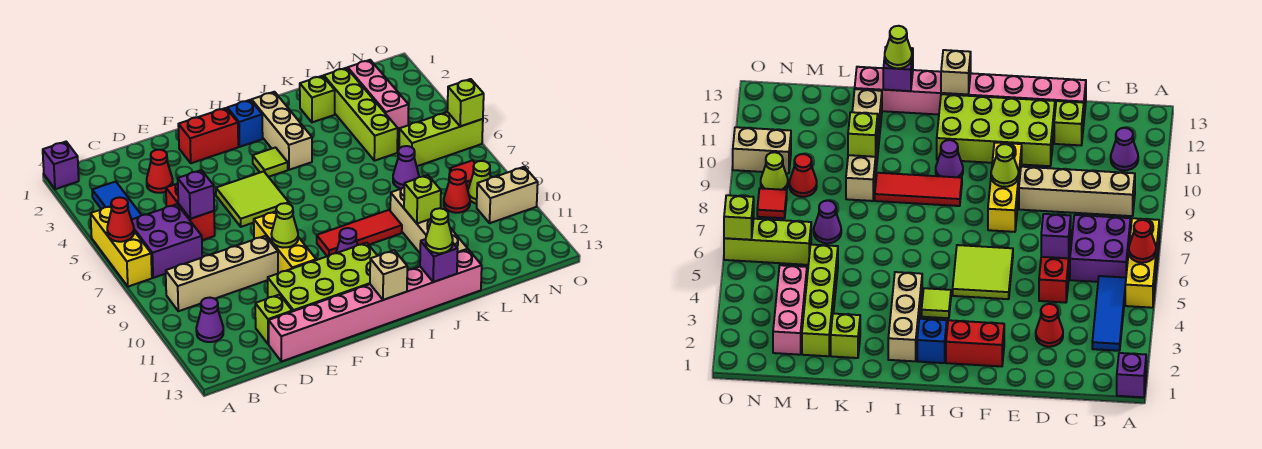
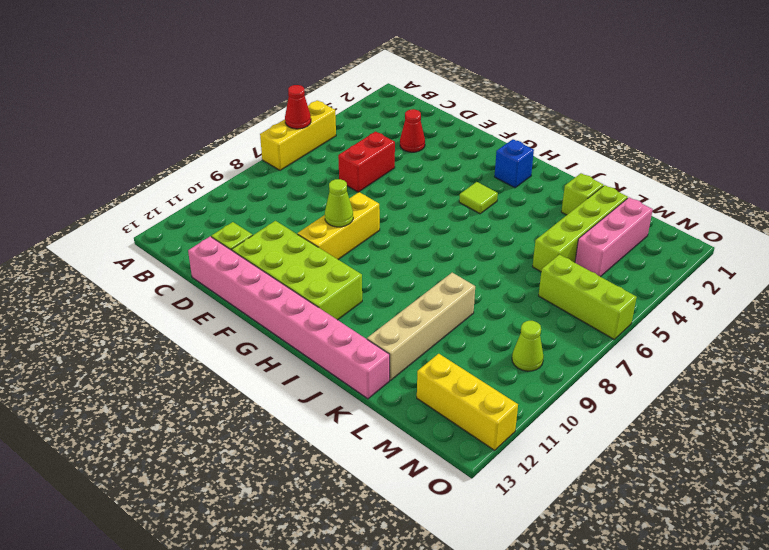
yellow brick M12:O12 level 1 -> none
none -> purple brick A1 level 1
none -> blue tile B3:B5 level 1
none -> purple brick B6:C7 level 1
none -> tan brick B9:E9 level 1

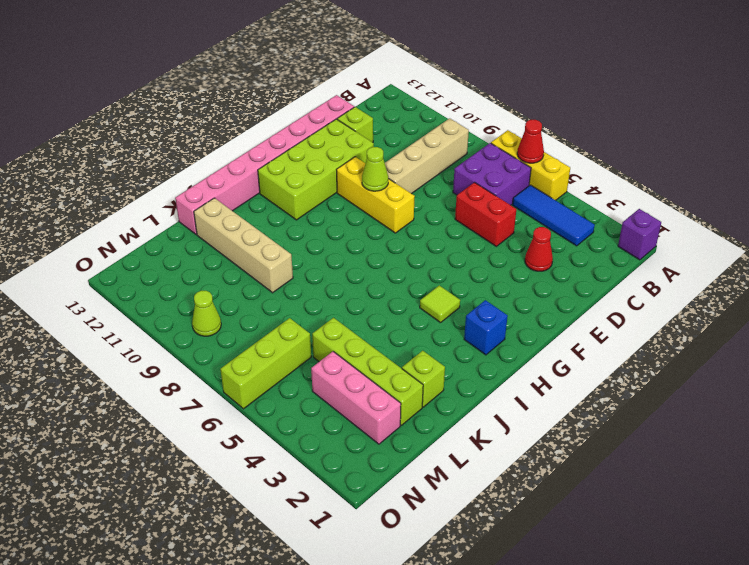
none -> purple cone B11 level 1
none -> red brick F2:G2 level 1
none -> lime tile F5:G6 level 1
none -> red tile H9:J9 level 1

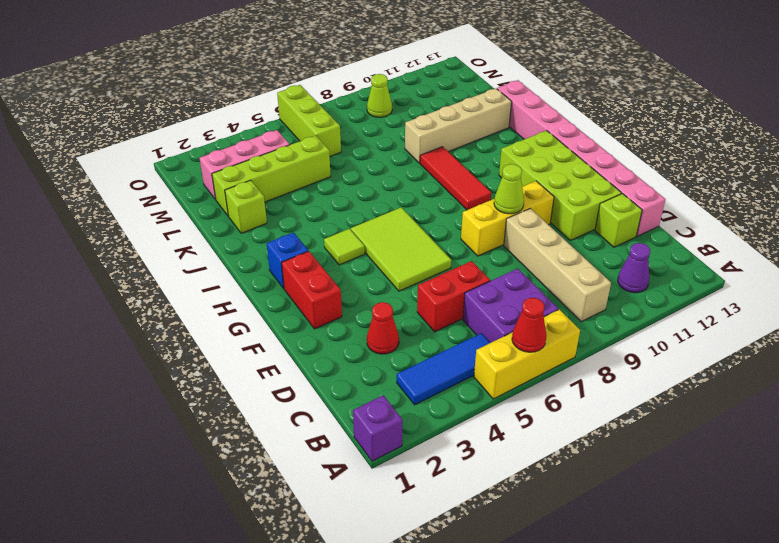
lime tile F5:H6 level 1 -> lime tile F5:G6 level 1
none -> purple cone H10 level 1
none -> tan brick I2:I4 level 1
none -> purple cone L7 level 1
none -> red cone M9 level 1

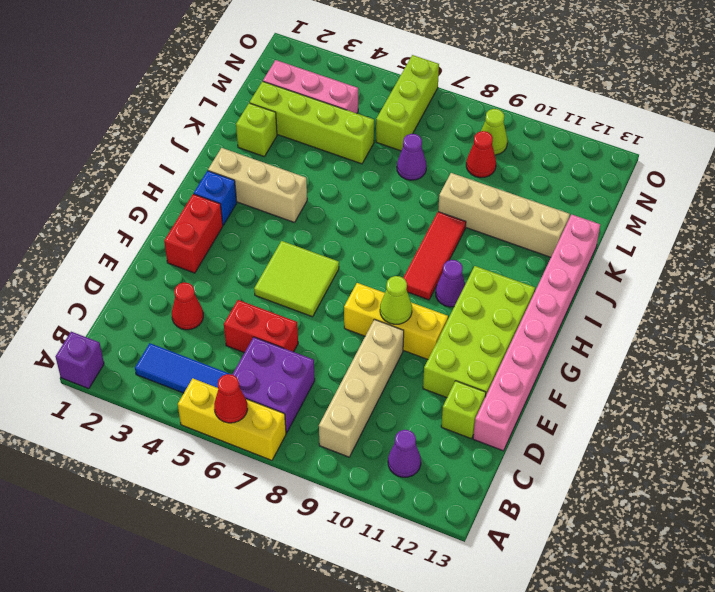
none -> lime tile H4 level 1
none -> red tile N8 level 1
none -> tan brick N10:O10 level 1
none -> purple brick D6 level 2

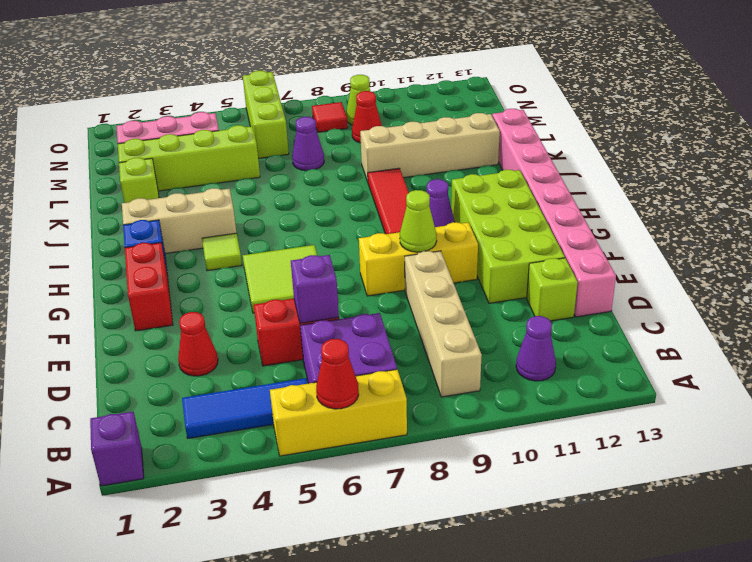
none -> tan brick N10:O10 level 1
none -> tan brick H13 level 2
none -> purple brick J13 level 2
none -> lime brick K10 level 2

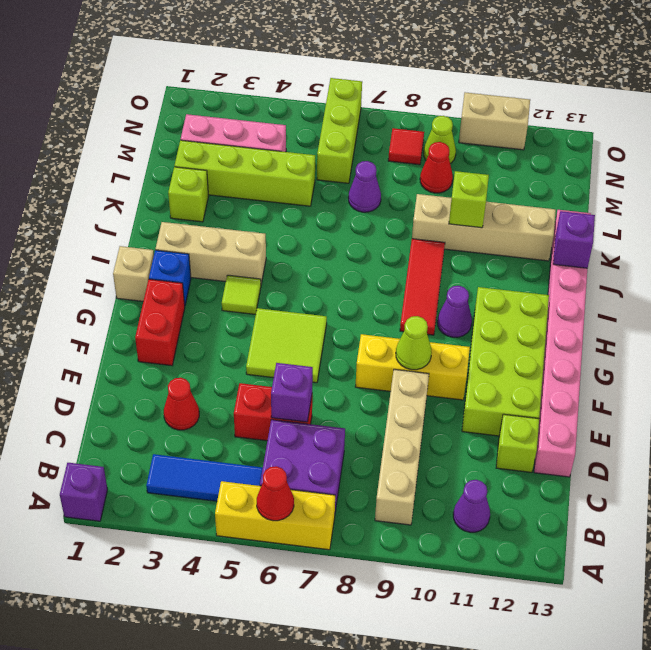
tan brick H1 level 1 -> tan brick H13 level 2
tan brick O10:O11 level 1 -> tan brick N10:O10 level 1
none -> lime brick O6 level 2
none -> lime cone J13 level 3

